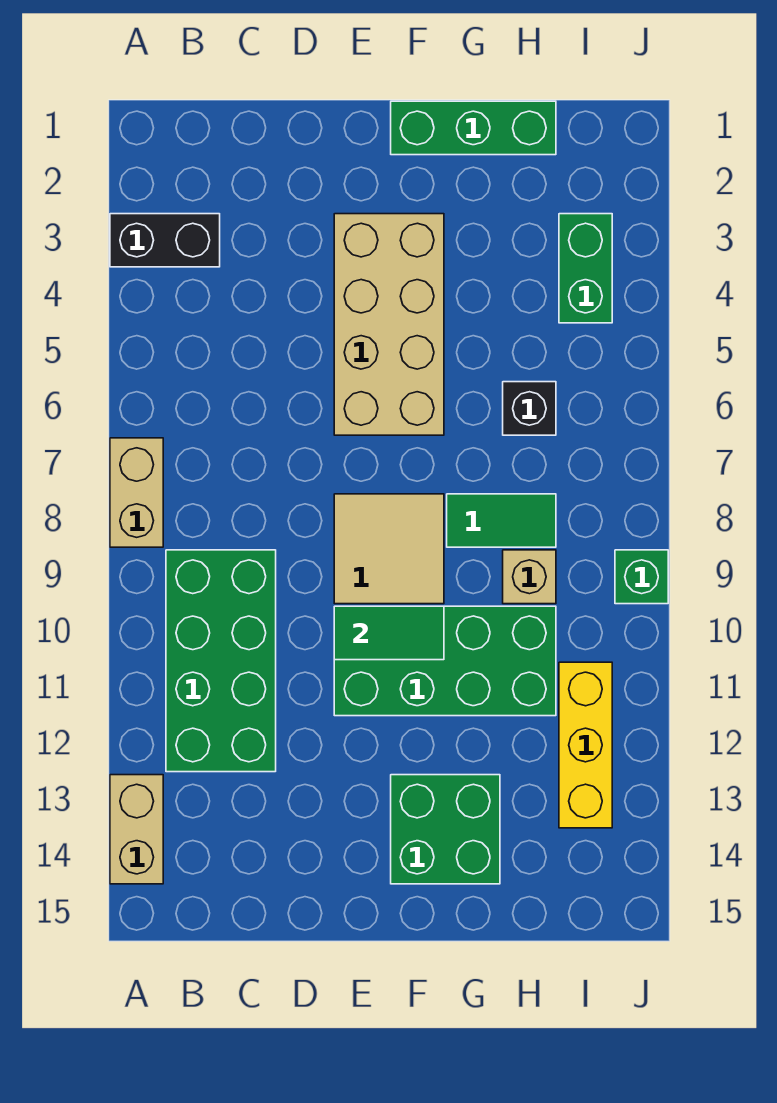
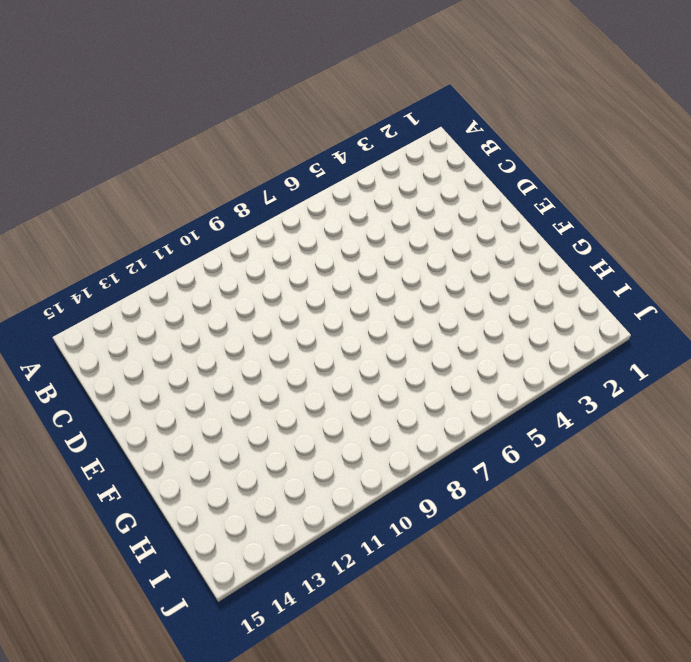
none -> black brick A3:B3 level 1
none -> tan brick A7:A8 level 1
none -> tan brick A13:A14 level 1

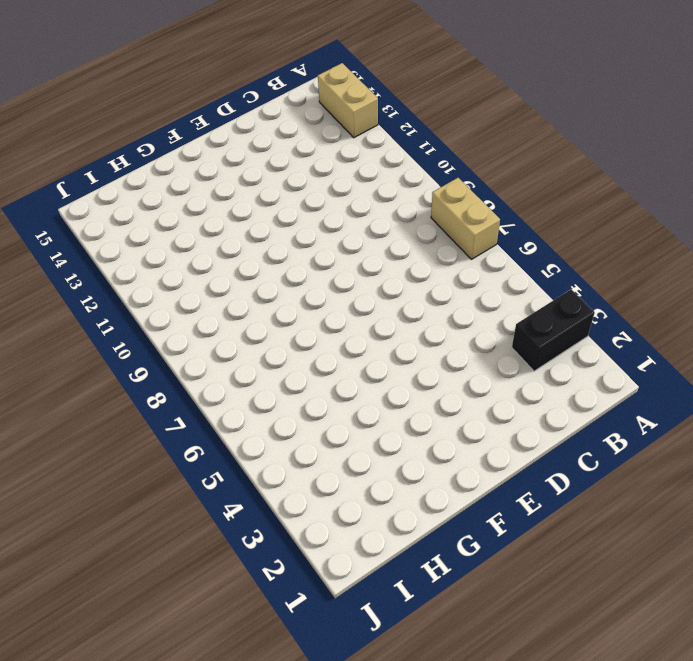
none -> green brick B9:C12 level 1
none -> tan brick E3:F6 level 1
none -> tan tile E8:F9 level 1

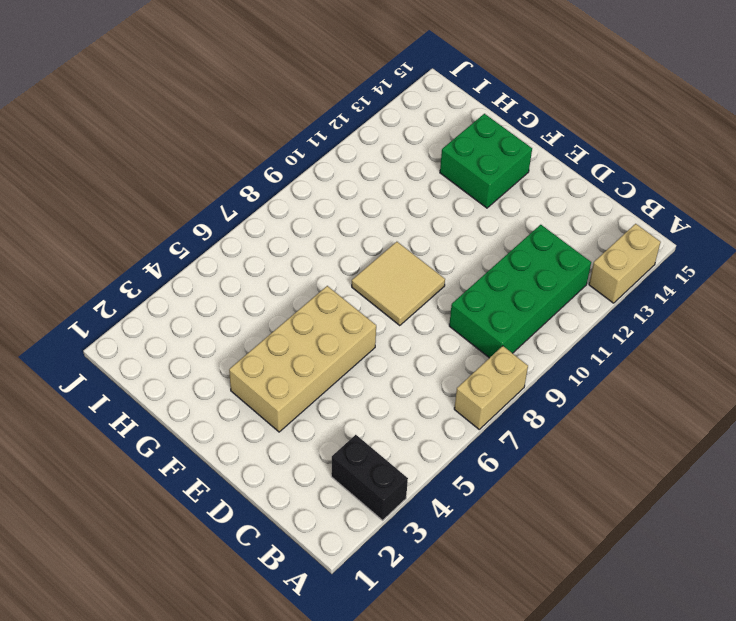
none -> green brick E10:H11 level 1
none -> green brick F1:H1 level 1
none -> green tile G8:H8 level 1

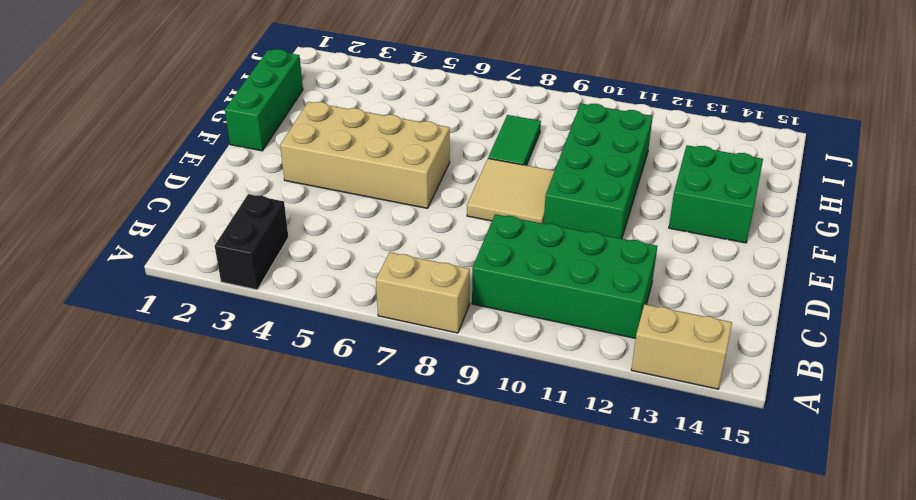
none -> black brick H6 level 1
none -> tan brick H9 level 1
none -> green brick I3:I4 level 1

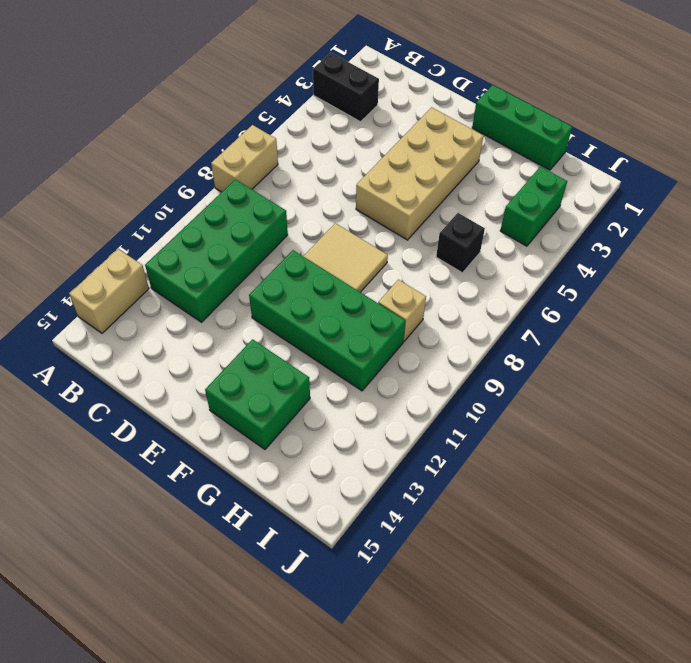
none -> green tile G8:H8 level 1
none -> yellow brick I11:I13 level 1
none -> green brick J9 level 1

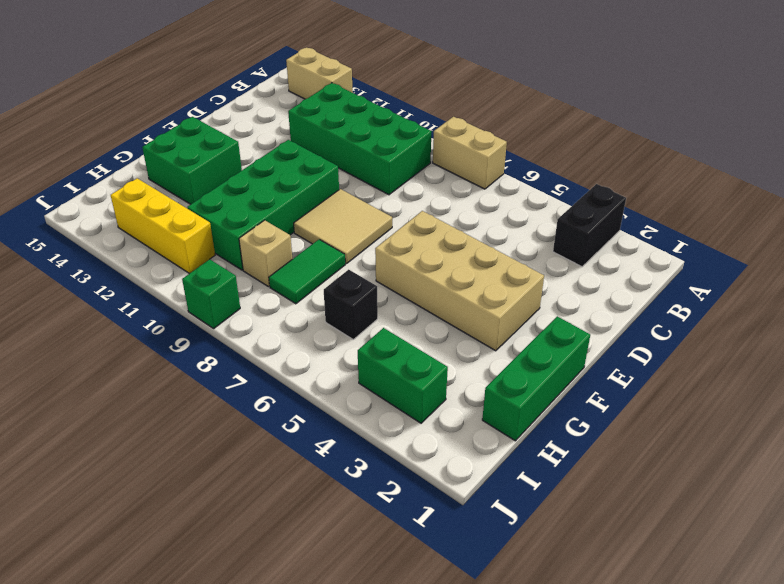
none -> green tile E10:F10 level 2

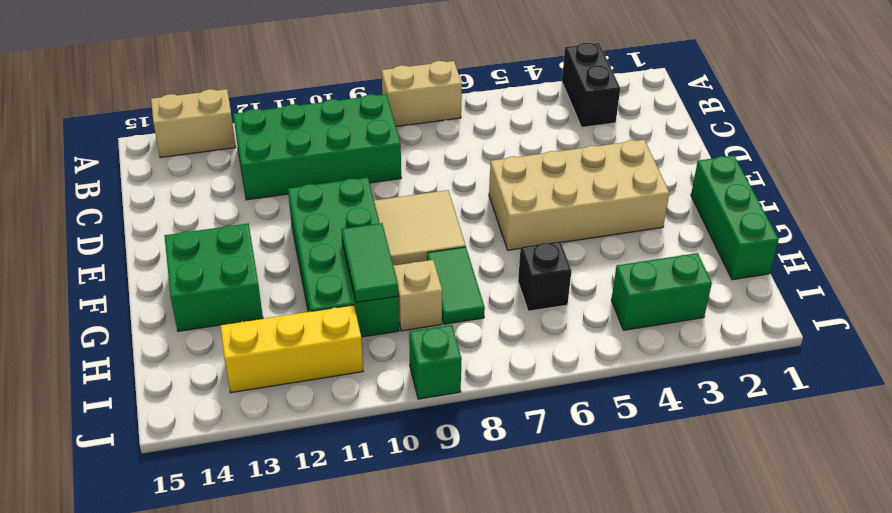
green tile G10:H10 level 2 -> green tile E10:F10 level 2

